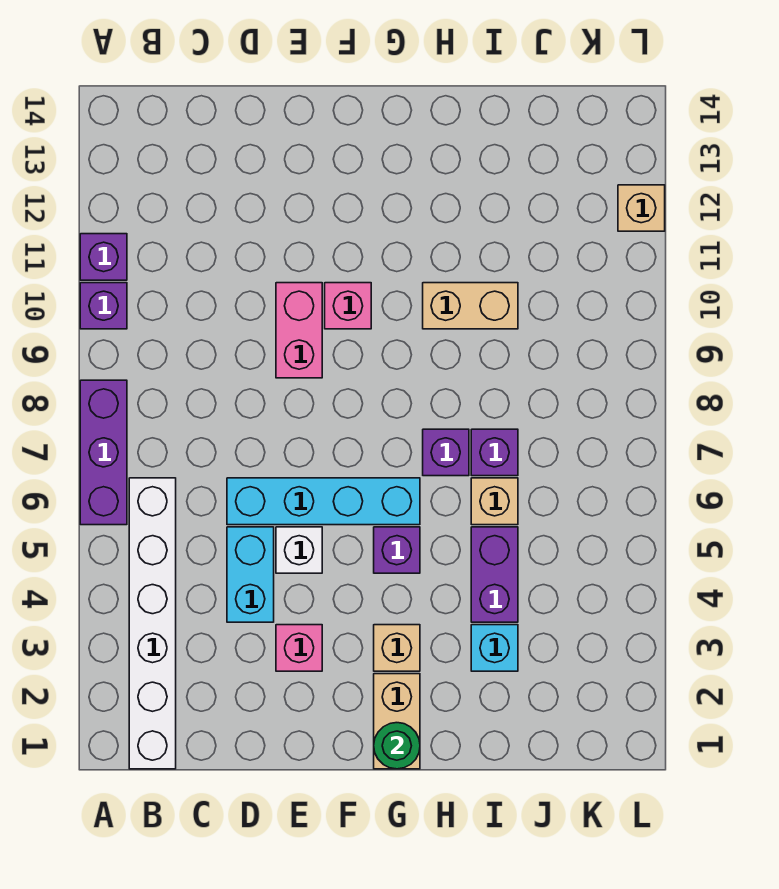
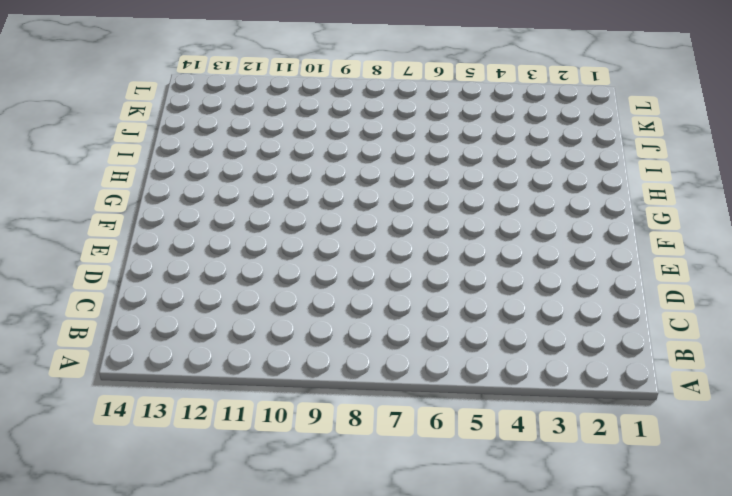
none -> purple brick A6:A8 level 1
none -> purple brick A10 level 1
none -> purple brick A11 level 1

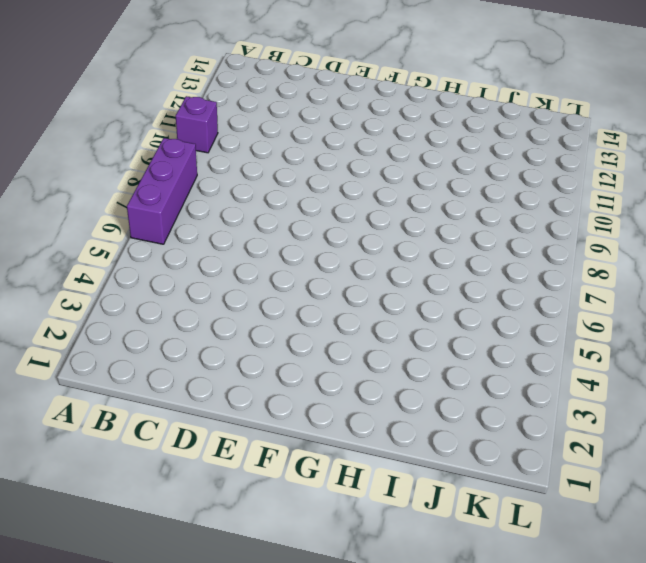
none -> purple brick A11 level 1
none -> white brick B1:B6 level 1
none -> cyan brick D4:D5 level 1

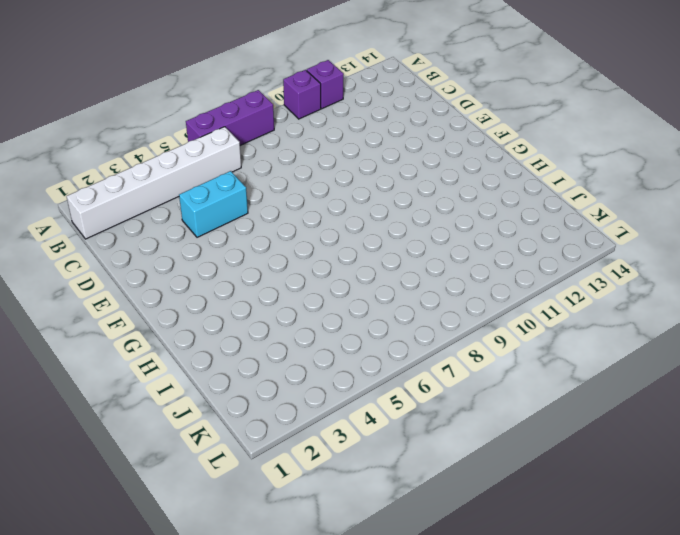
none -> cyan brick D6:G6 level 1
none -> pink brick E3 level 1
none -> white brick E5 level 1

